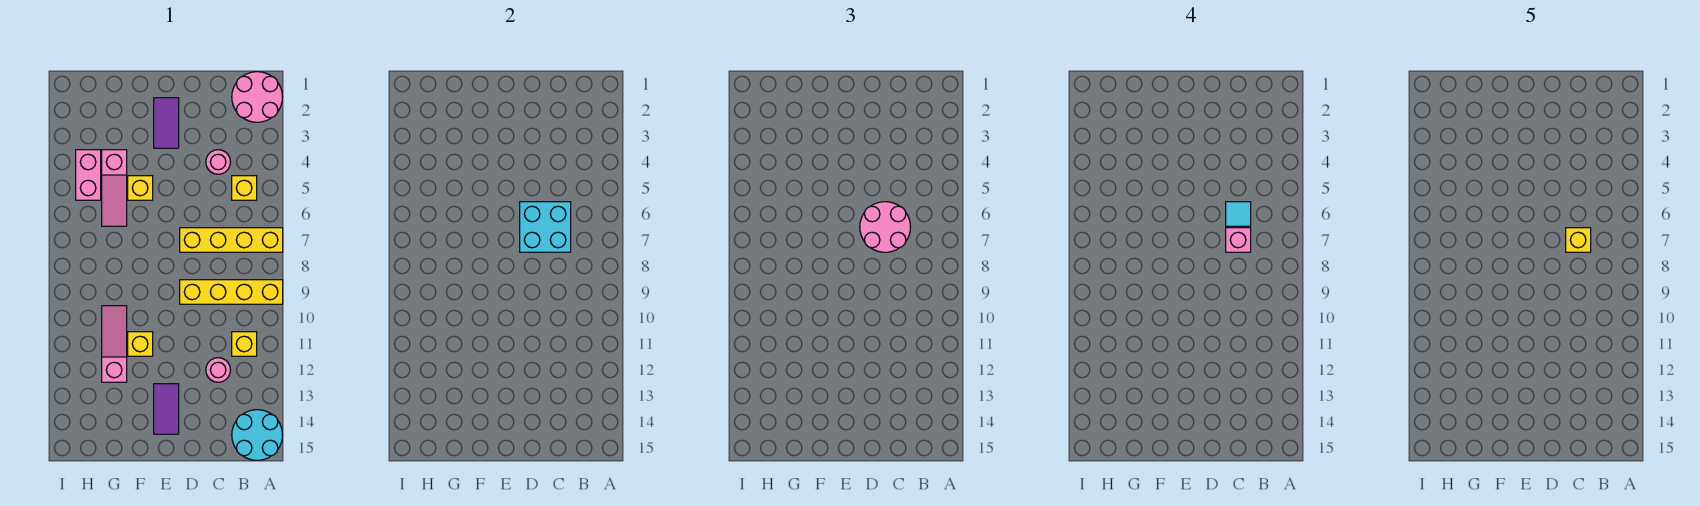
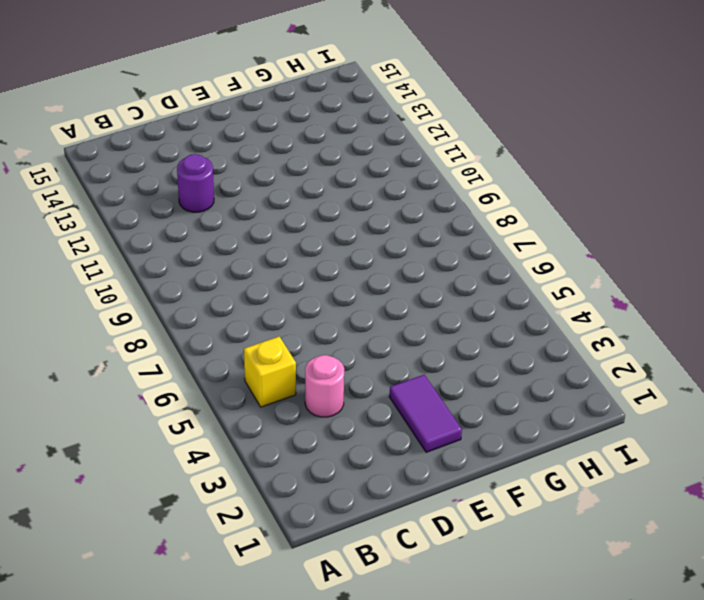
purple round brick C12 level 1 -> pink round brick C12 level 1
none -> pink round brick A1:B2 level 1
none -> yellow brick A7:D7 level 1
none -> yellow brick A9:D9 level 1

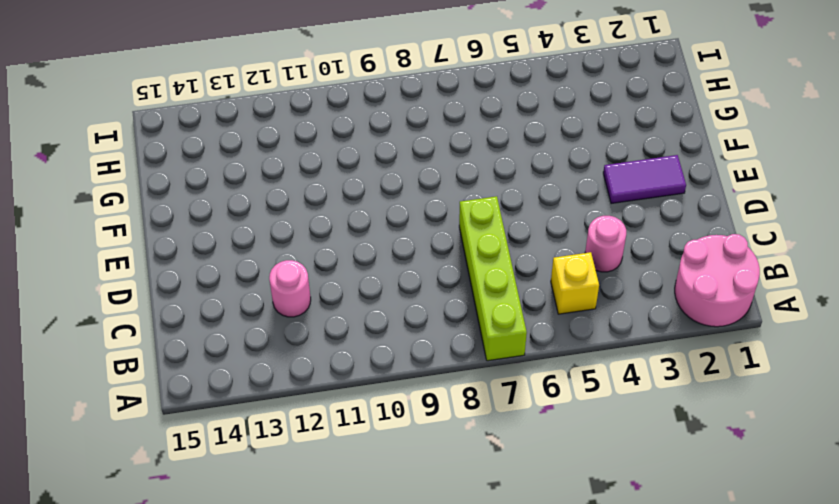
lime brick A7:D7 level 1 -> yellow brick A7:D7 level 1
none -> yellow brick A9:D9 level 1
none -> cyan round brick A14:B15 level 1
none -> yellow brick B11 level 1

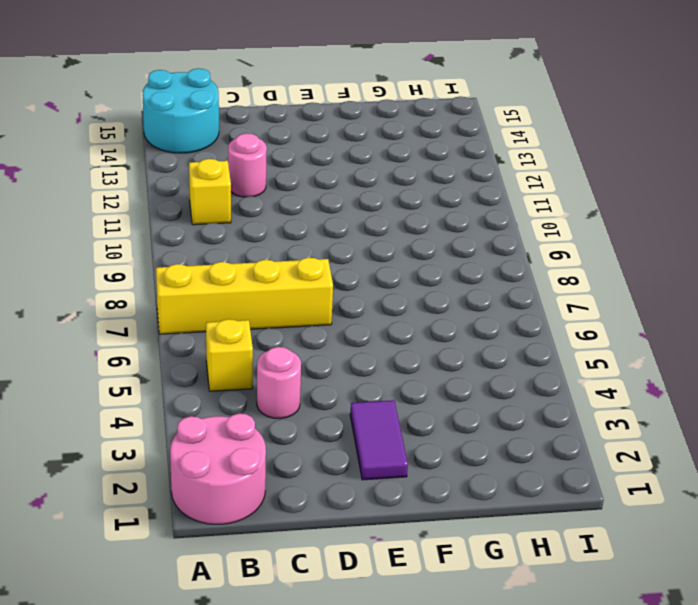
none -> yellow brick A9:D9 level 1
none -> purple tile E13:E14 level 1
none -> yellow brick F5 level 1

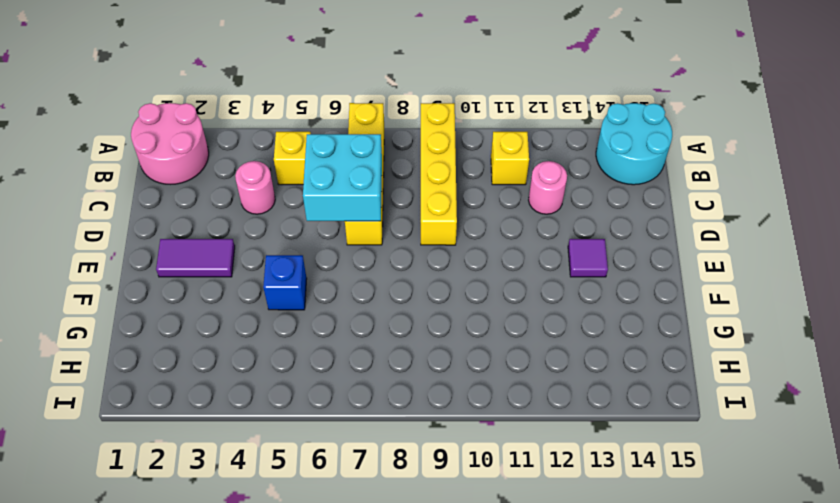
purple tile E13 level 1 -> purple tile E13:E14 level 1
blue brick F5 level 1 -> yellow brick F5 level 1
none -> yellow brick F11 level 1
none -> pink slope G4:G6 level 1 top 4
none -> pink slope G10:G12 level 1 top 12

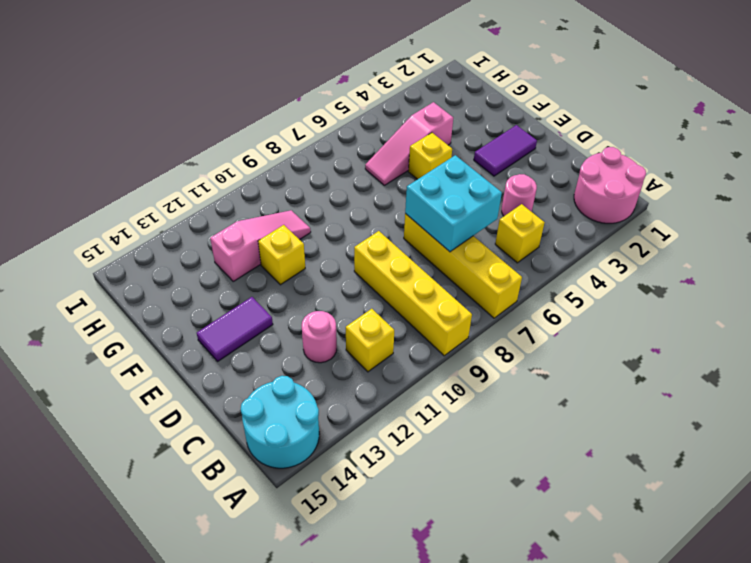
none -> pink brick H4:H5 level 1
none -> pink round brick C6:D7 level 3
none -> cyan tile C6 level 4

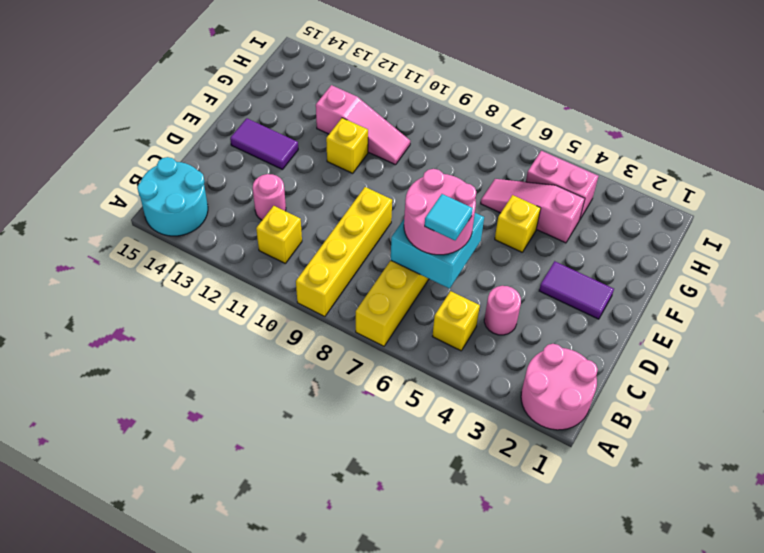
none -> pink brick C7 level 4
none -> yellow brick C7 level 5

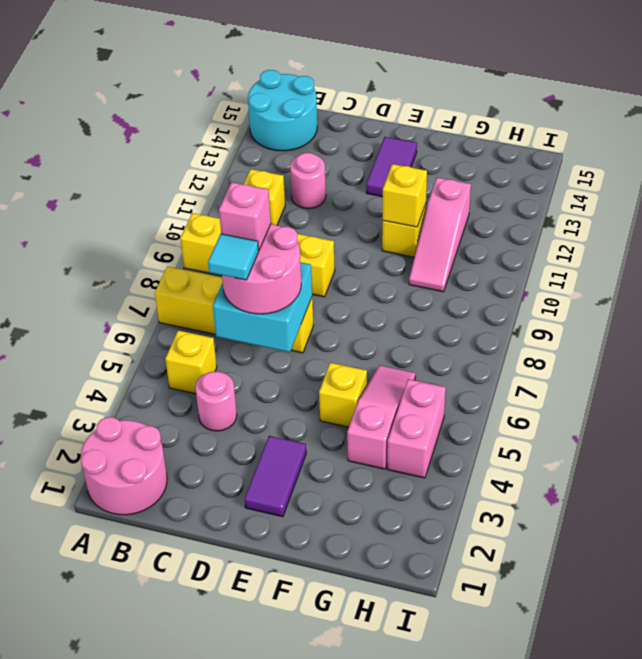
yellow brick F11 level 2 -> yellow brick C7 level 5

